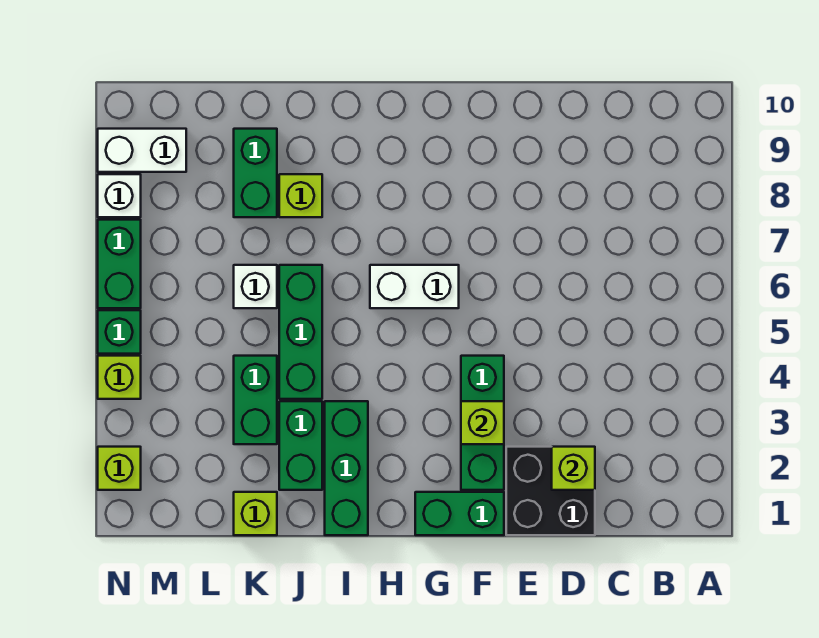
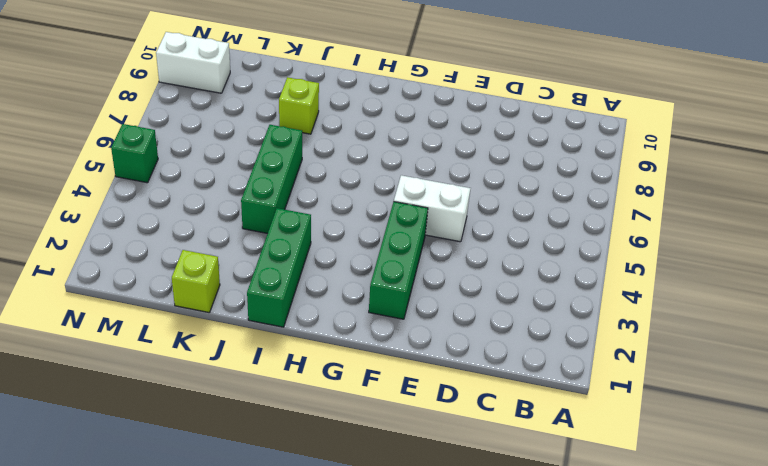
white brick E5:F5 level 1 -> white brick G6:H6 level 1
none -> black brick D1:E2 level 1
none -> green brick F1:G1 level 1
none -> green brick J2:J3 level 1

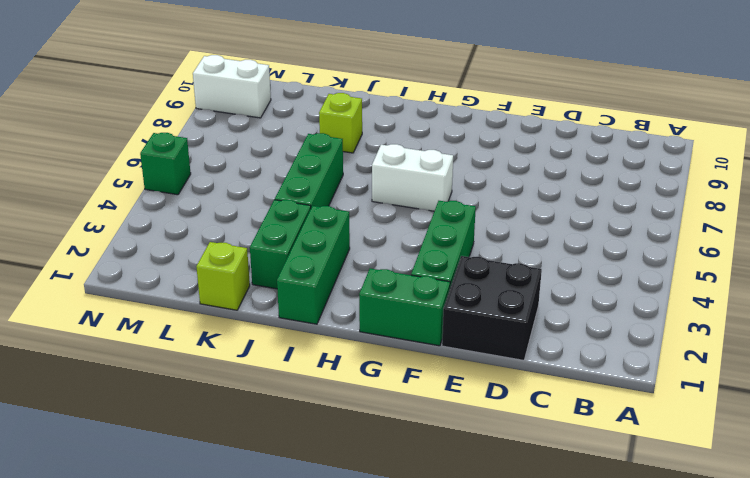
none -> green brick K3:K4 level 1
none -> white brick K6 level 1
none -> green brick K8:K9 level 1

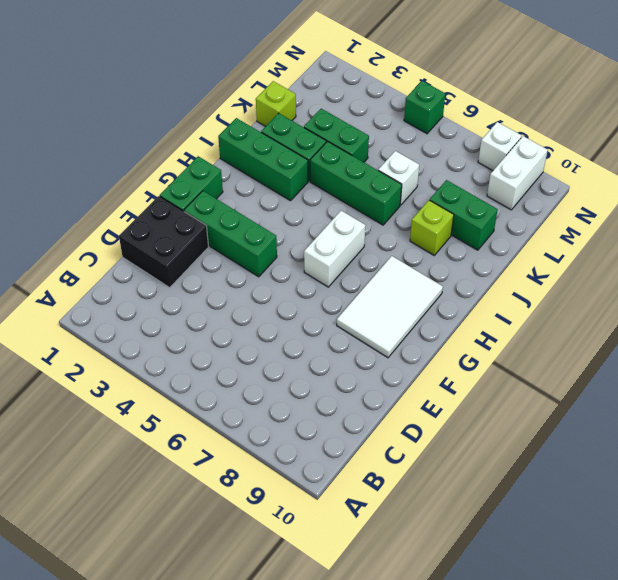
white tile F8:H9 level 1 -> none
none -> lime brick N2 level 1
none -> lime brick N4 level 1
none -> green brick N6:N7 level 1

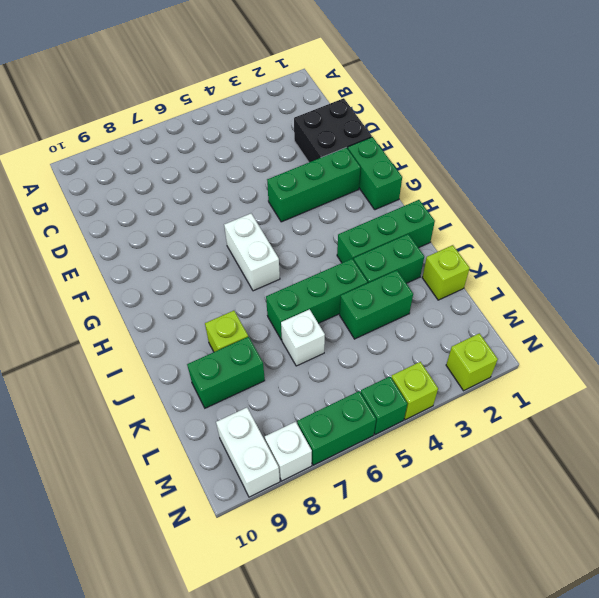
none -> lime brick D2 level 2
none -> lime brick F3 level 2

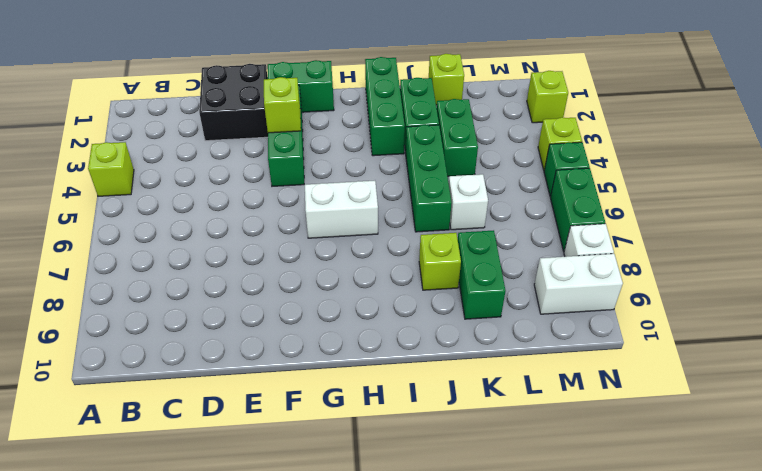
lime brick A4 level 1 -> lime brick D2 level 2

